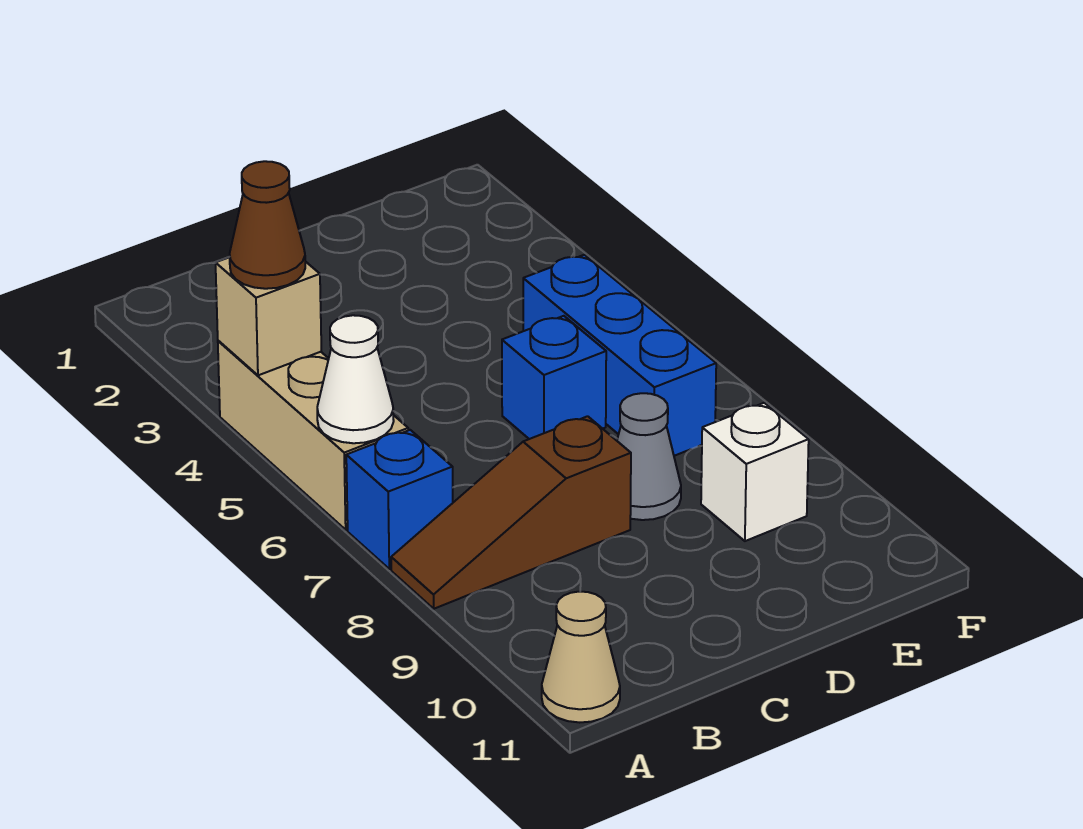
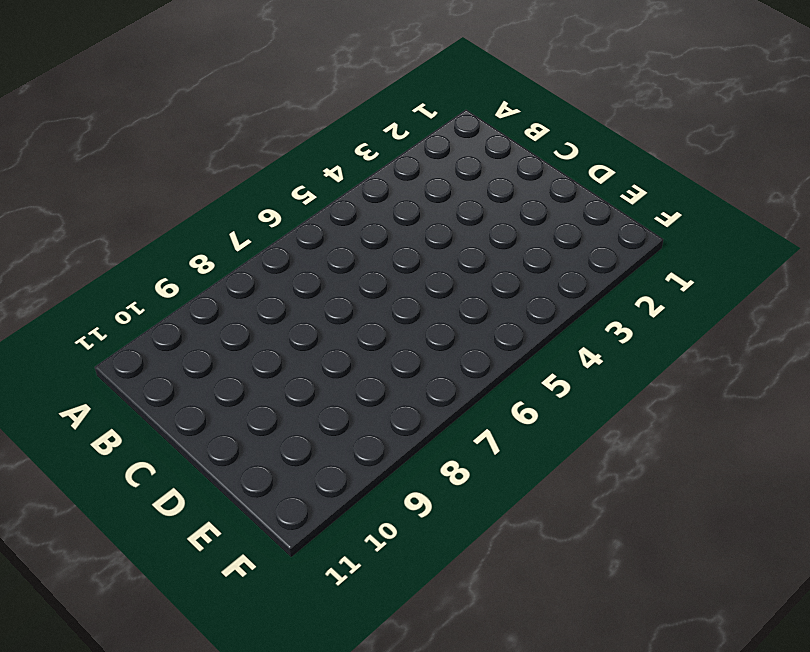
none -> tan brick A4:A6 level 1
none -> blue brick A7 level 1

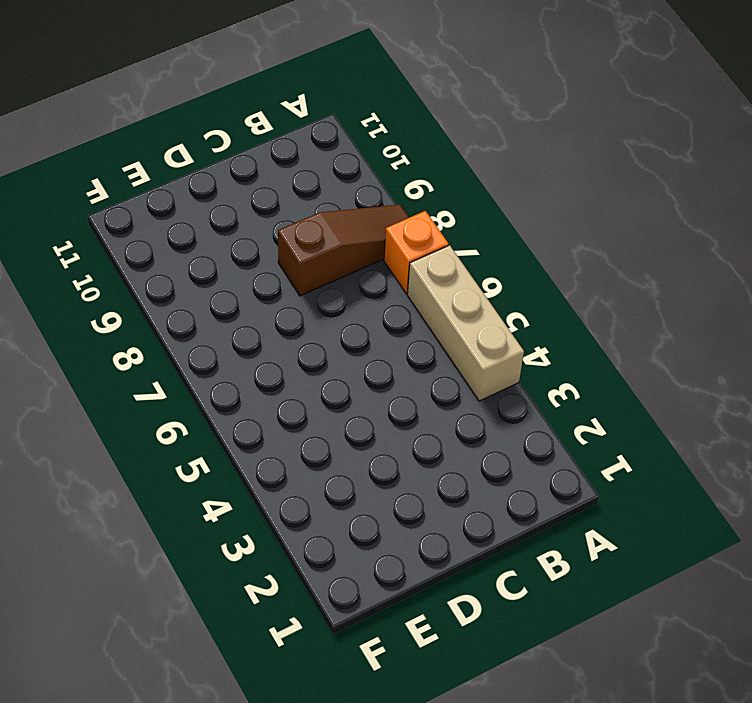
orange brick A7 level 1 -> blue brick A7 level 1
none -> tan cone A11 level 1
none -> blue brick D6 level 1

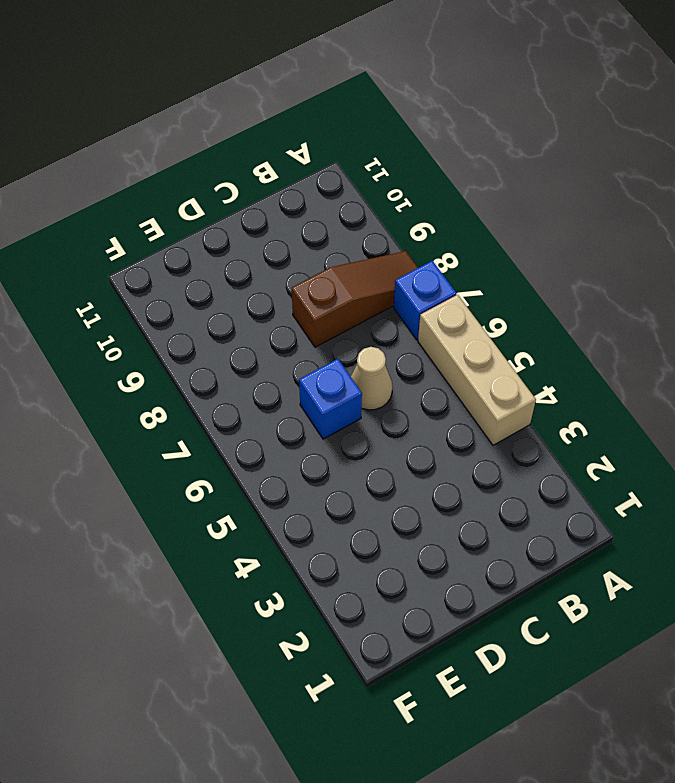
tan cone C6 level 1 -> tan cone A11 level 1
none -> grey cone D8 level 1
none -> blue brick E5:E7 level 1

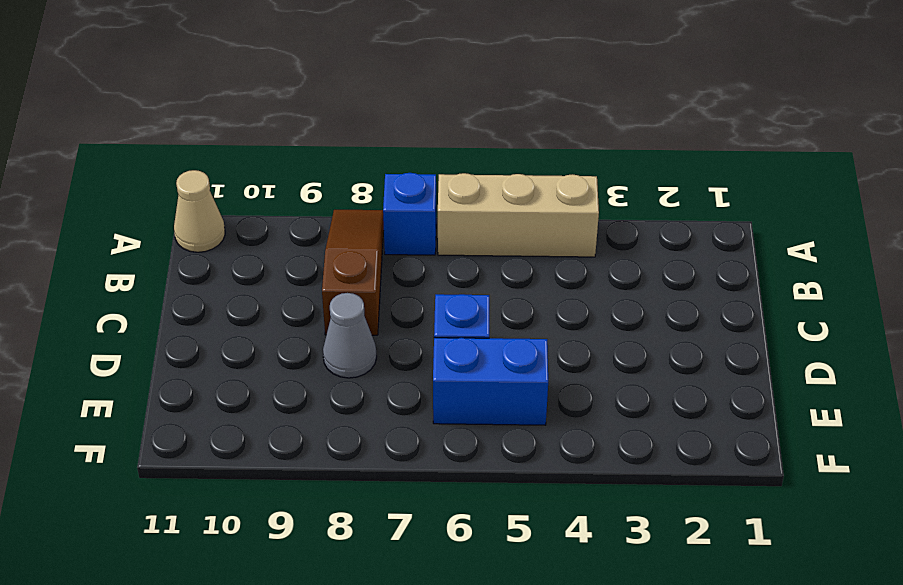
blue brick E5:E6 level 1 -> blue brick E5:E7 level 1
none -> white brick E9 level 1
none -> tan brick A4 level 2

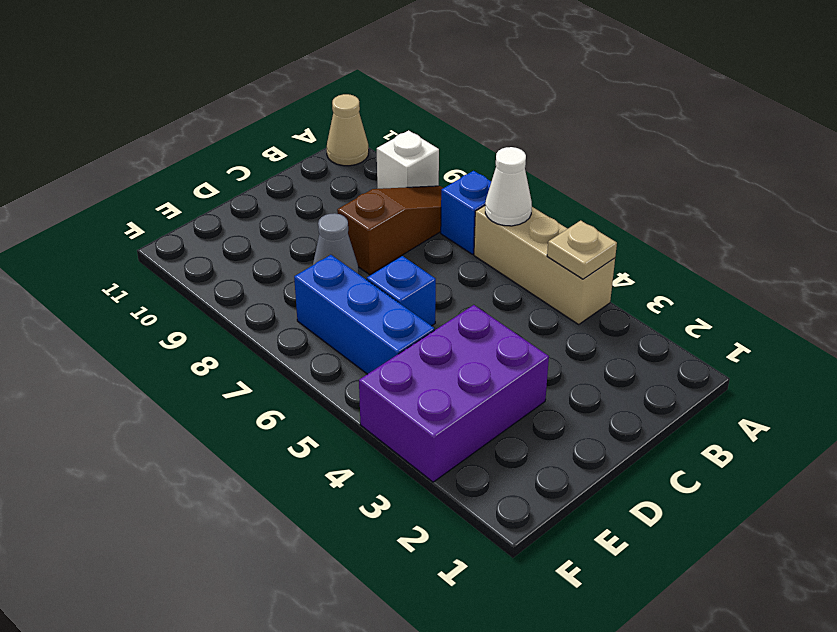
tan plate A4 level 2 -> tan brick A4 level 2
white brick A9 level 1 -> white brick E9 level 1
purple brick D3:F4 level 1 -> none
none -> brown cone A4 level 3

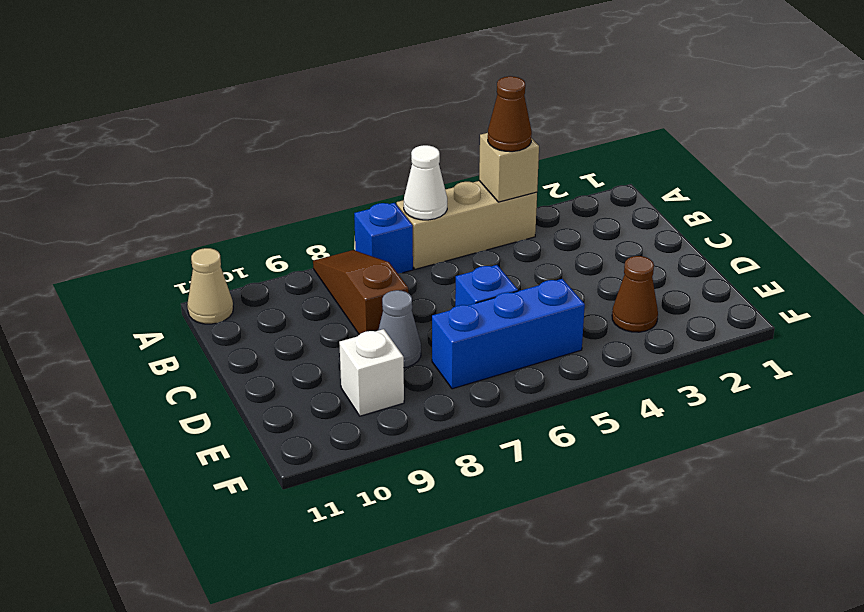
brown cone E3 level 1 -> none

